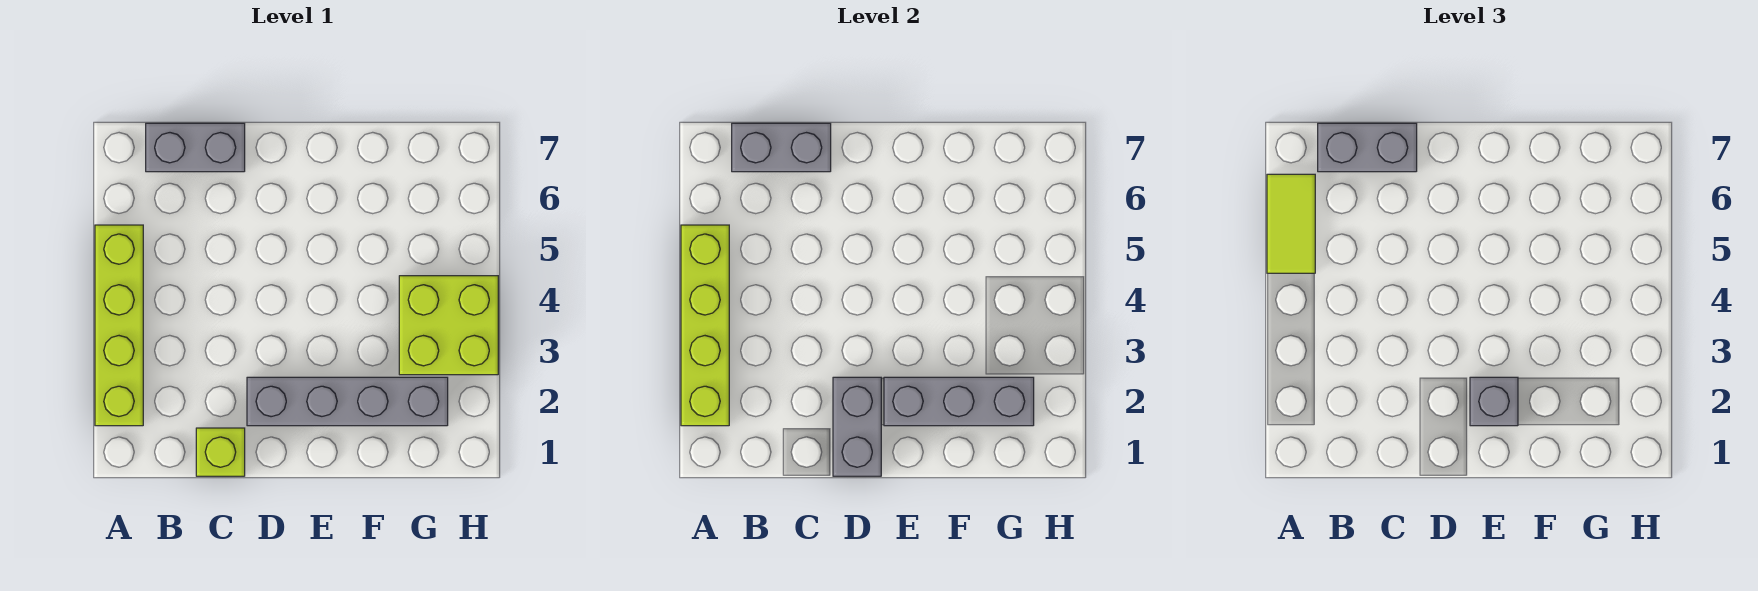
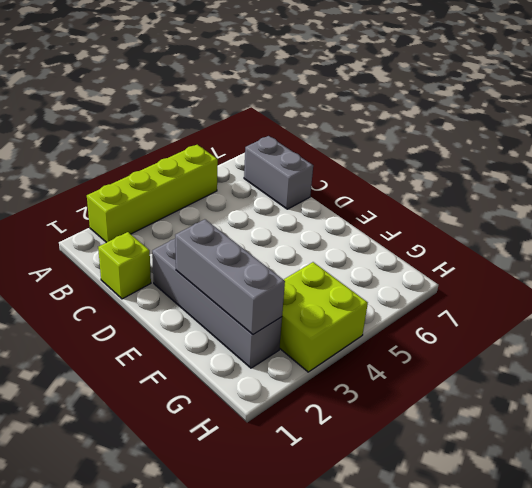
none -> lime brick A2:A5 level 2
none -> grey brick B7:C7 level 2
none -> grey brick D1:D2 level 2

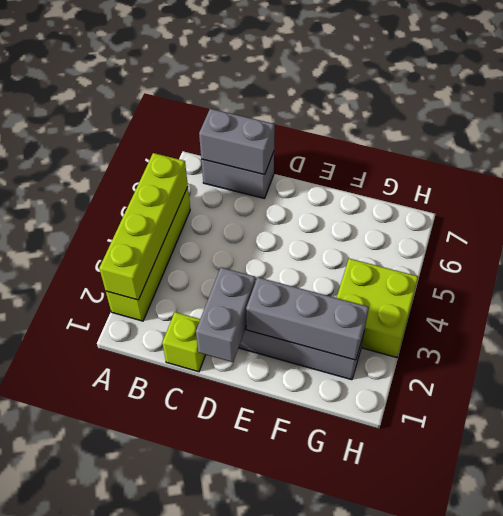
none -> lime tile A5:A6 level 3
none -> grey brick B7:C7 level 3
none -> grey brick E2 level 3

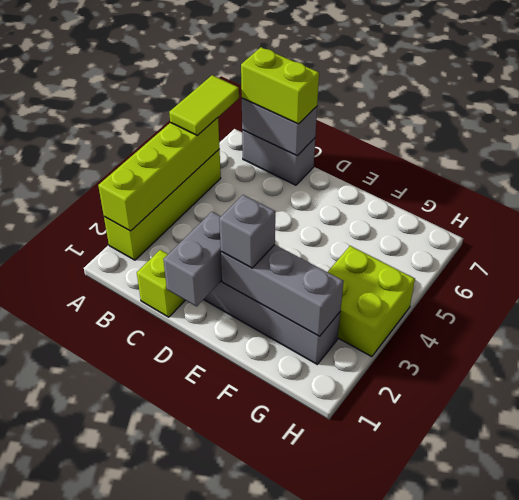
lime brick B7:C7 level 3 -> grey brick B7:C7 level 3

